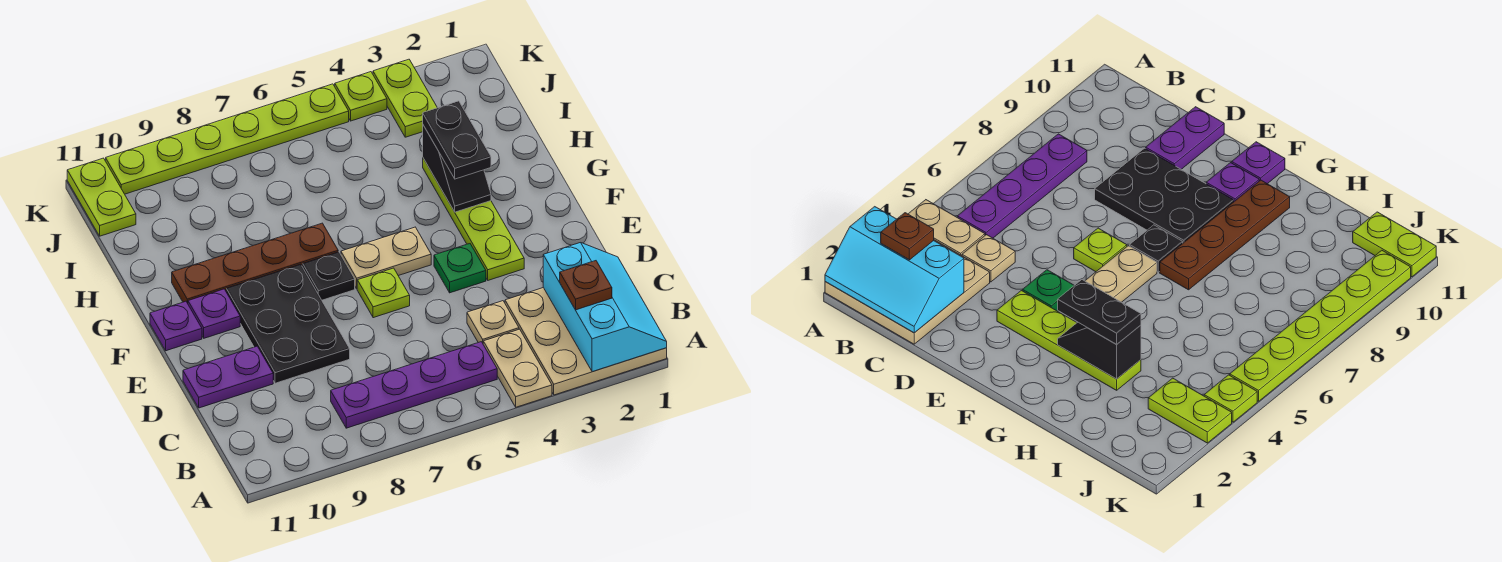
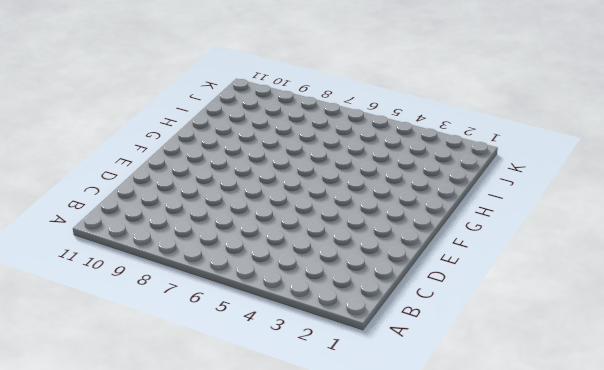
none -> tan plate A1:C3 level 1
none -> tan plate A4:B4 level 1
none -> purple plate B5:B8 level 1

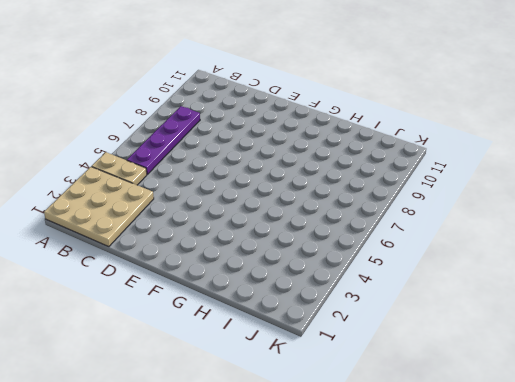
none -> tan plate C4 level 1
none -> black plate D8:F9 level 1
none -> purple plate D10:D11 level 1

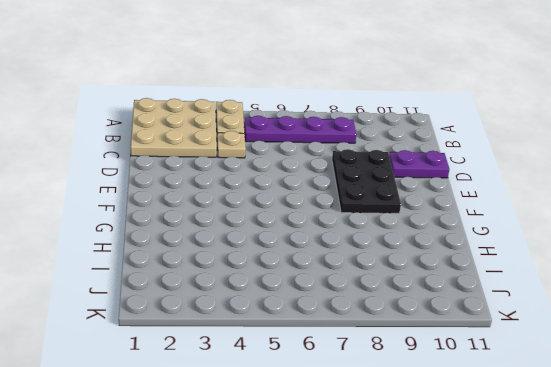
none -> lime plate E3:H3 level 1
none -> green plate E4 level 1
none -> lime plate E6 level 1

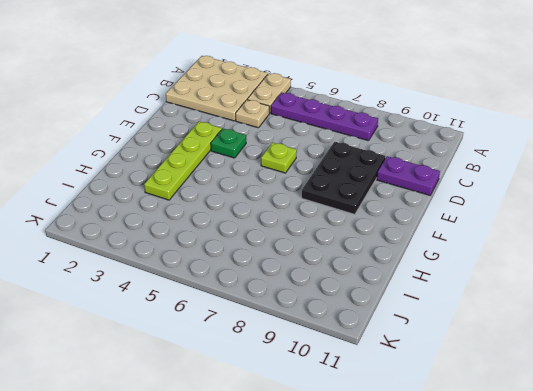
none -> tan plate F5:F6 level 1
none -> black plate F7 level 1
none -> purple plate F10 level 1

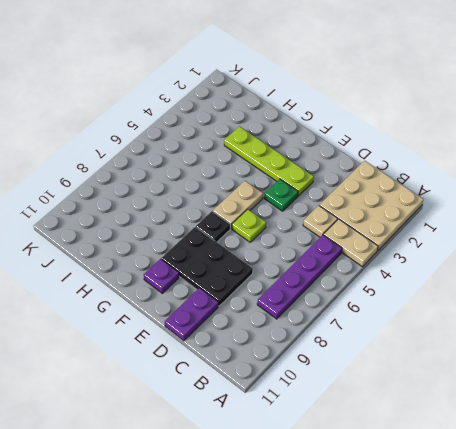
none -> purple plate F11 level 1
none -> brown plate G7:G10 level 1
none -> lime plate J3:K3 level 1

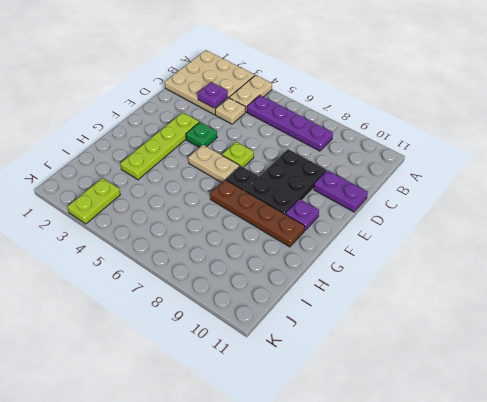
purple plate C3 level 2 -> purple plate F11 level 1
none -> lime plate J11:K11 level 1
none -> lime plate K4 level 1
none -> lime plate K5:K10 level 1

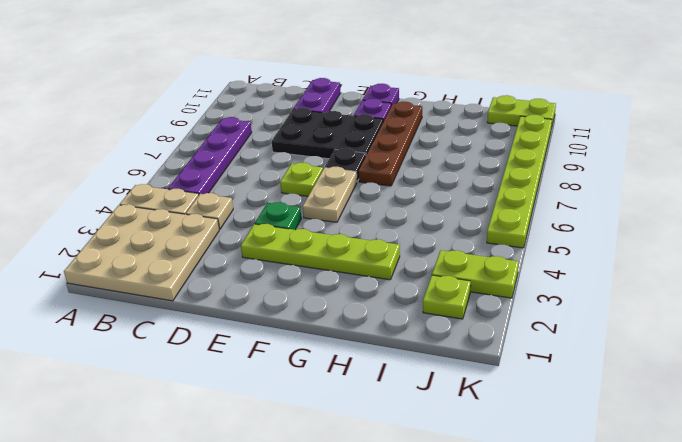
lime plate J2 level 1 -> lime plate K4 level 1
none -> cyan slope A1:C2 level 2 top 2
none -> black slope G3:H3 level 2 top H
none -> brown plate B2 level 3

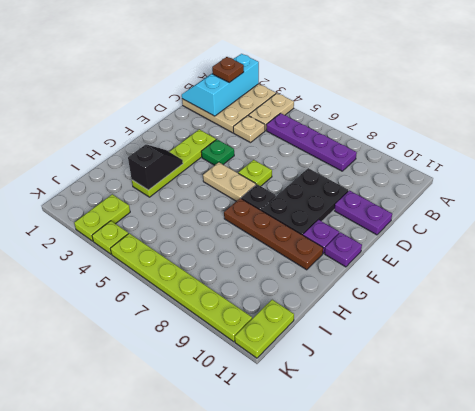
none -> black plate G3:H3 level 3

